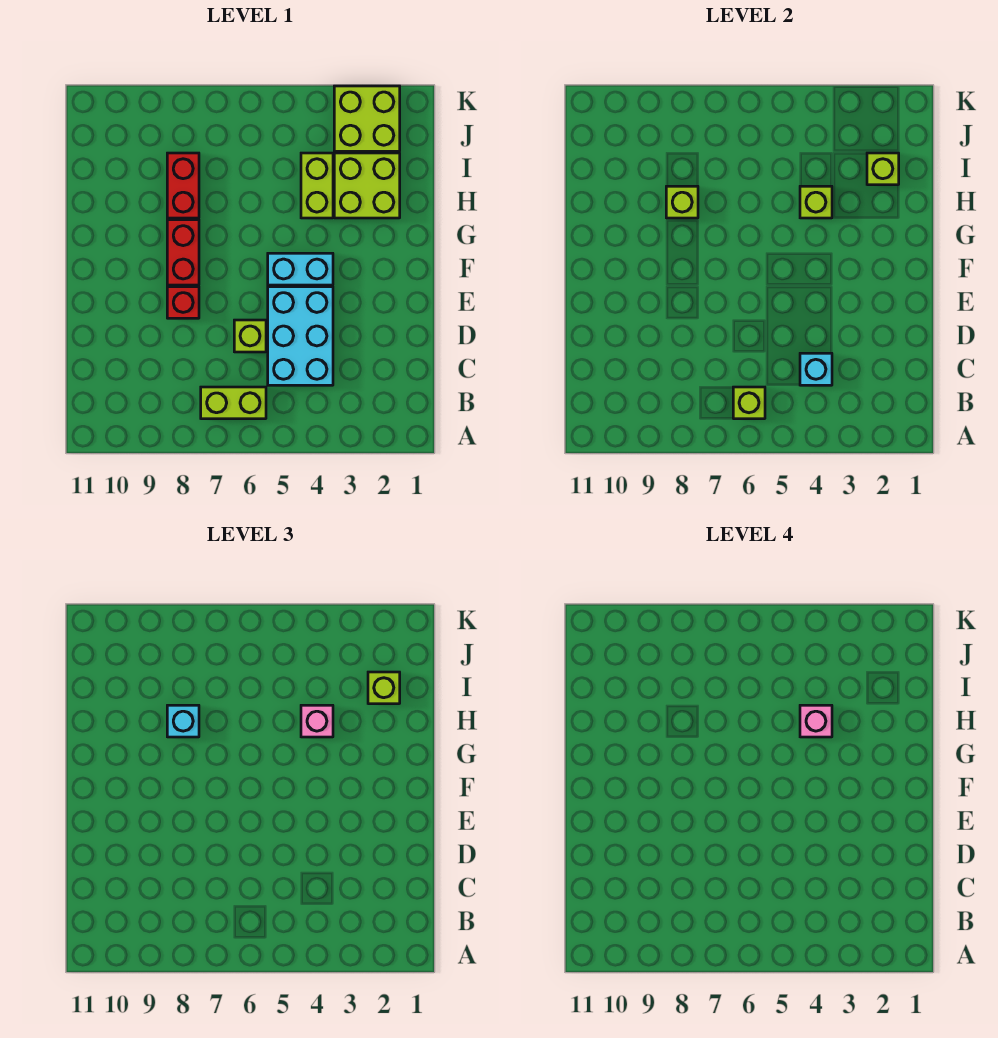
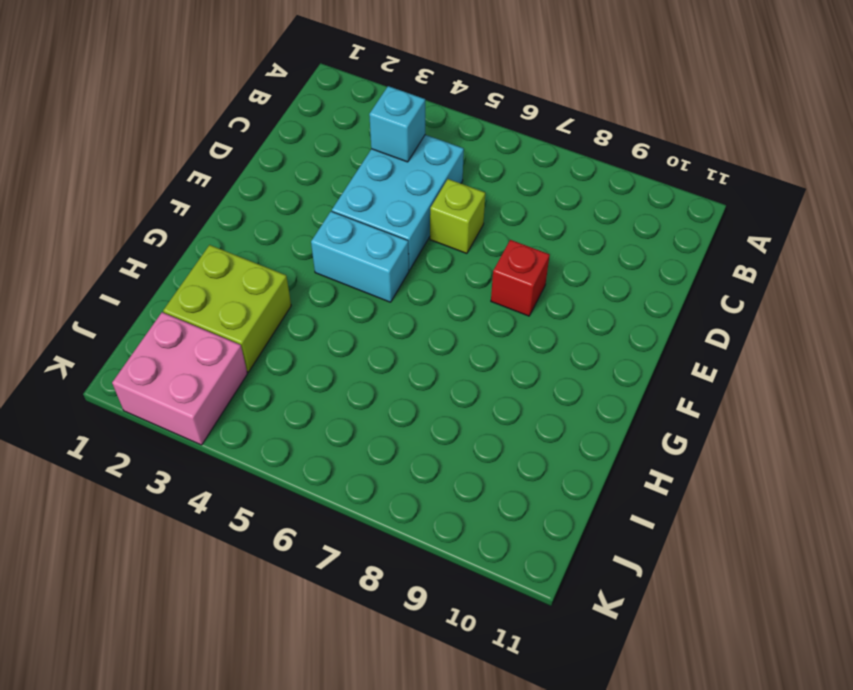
pink brick J2:K3 level 1 -> lime brick J2:K3 level 1
none -> lime brick B6:B7 level 1
none -> red brick F8:G8 level 1
none -> lime brick H4:I4 level 1

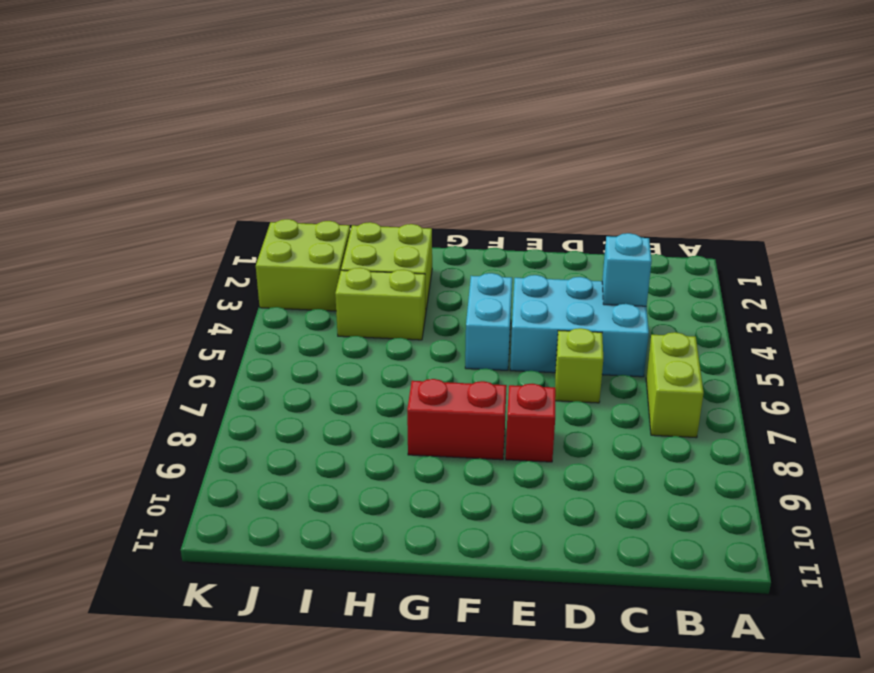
none -> red brick H8:I8 level 1
none -> lime brick B6 level 2
none -> lime brick H4 level 2

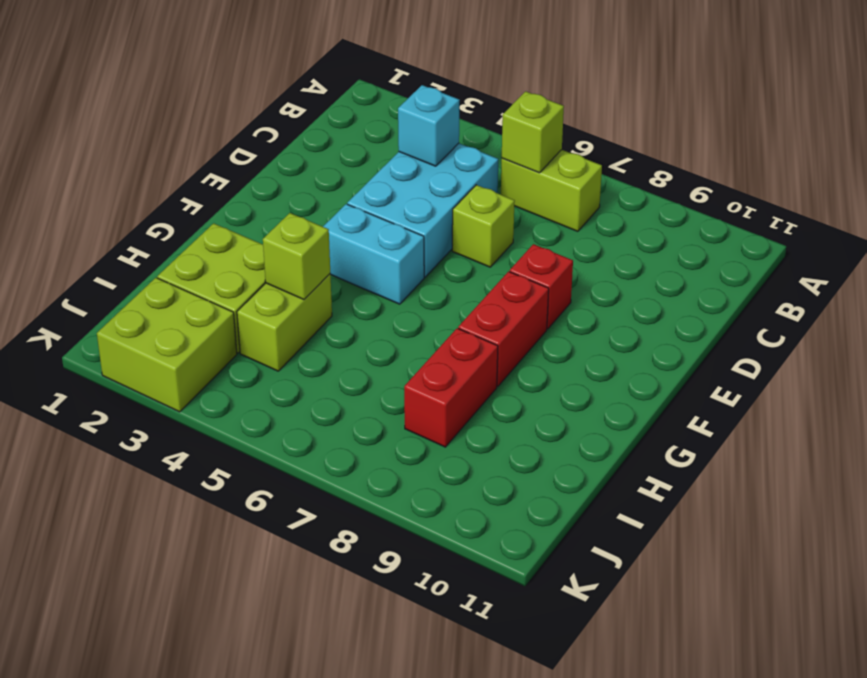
none -> lime brick H8 level 2
none -> lime brick I2 level 2
none -> pink brick H4 level 3

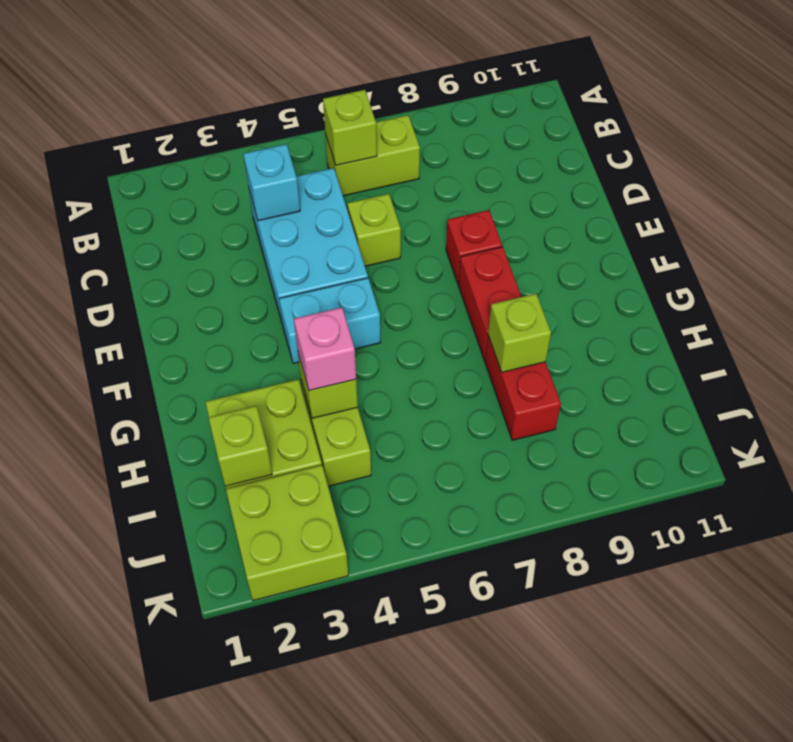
none -> cyan brick H8 level 3
none -> lime brick I2 level 3
none -> pink brick H4 level 4

